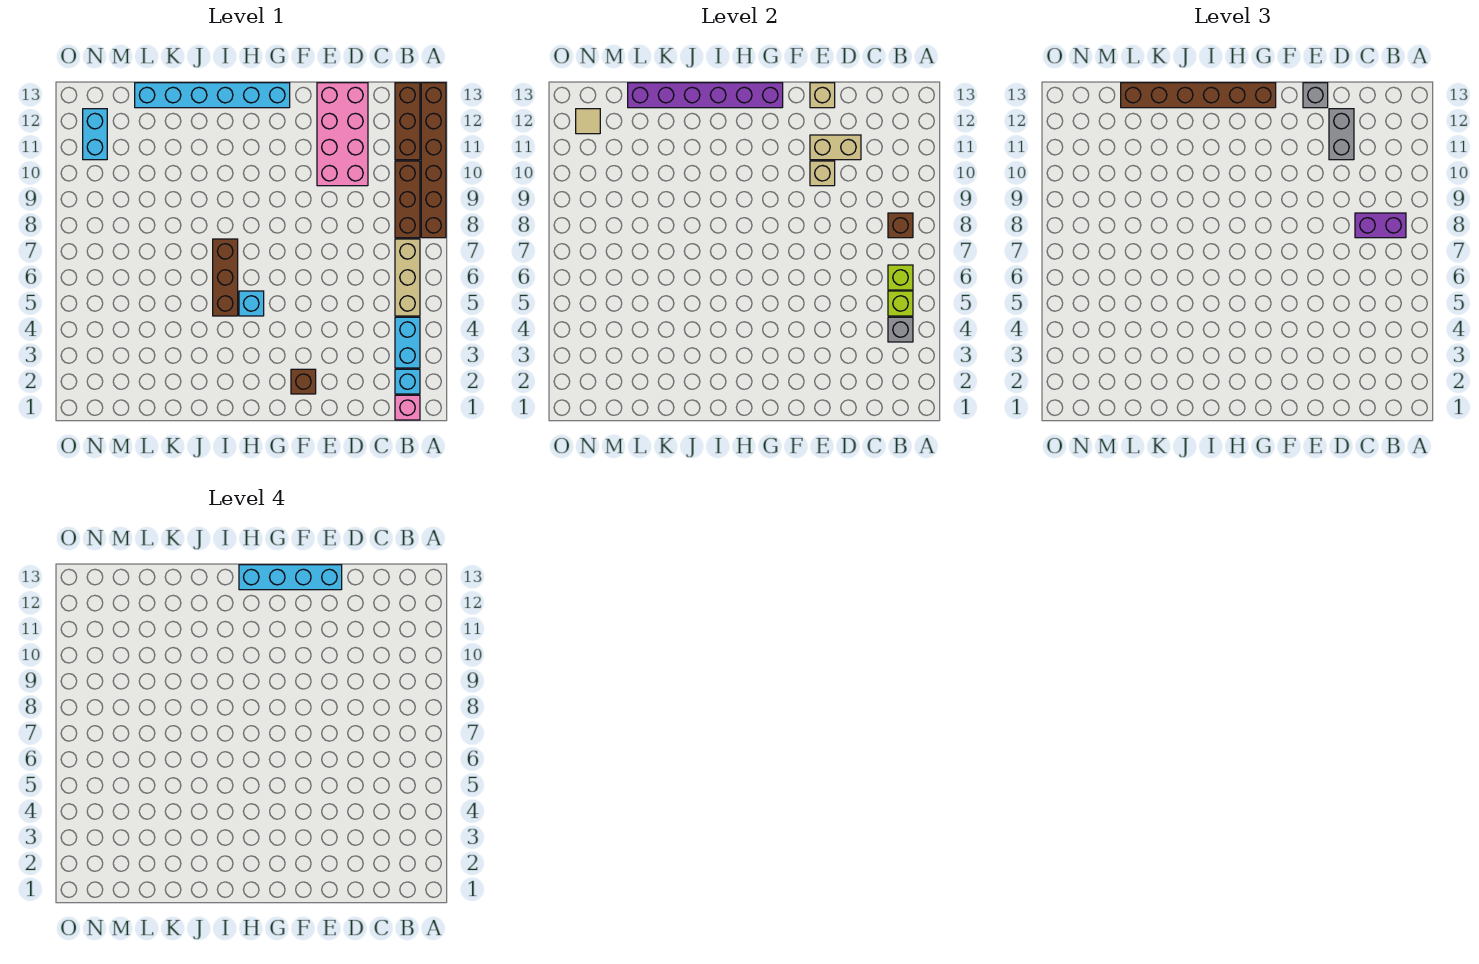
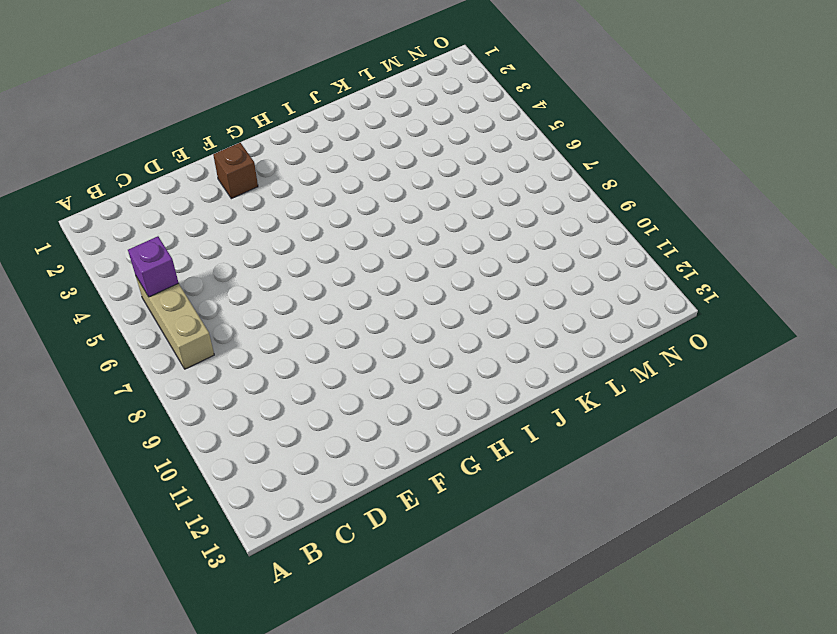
purple brick B5 level 2 -> lime brick B5 level 2
none -> brown brick A8:A13 level 1
none -> pink brick B1 level 1
none -> cyan brick B2 level 1

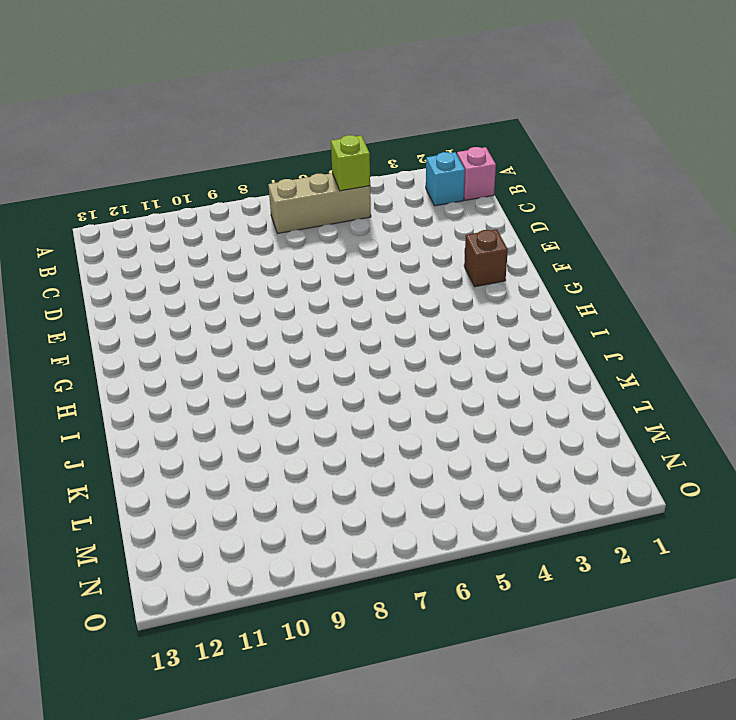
none -> brown brick A8:A13 level 1
none -> cyan brick B3:B4 level 1
none -> brown brick B8:B10 level 1

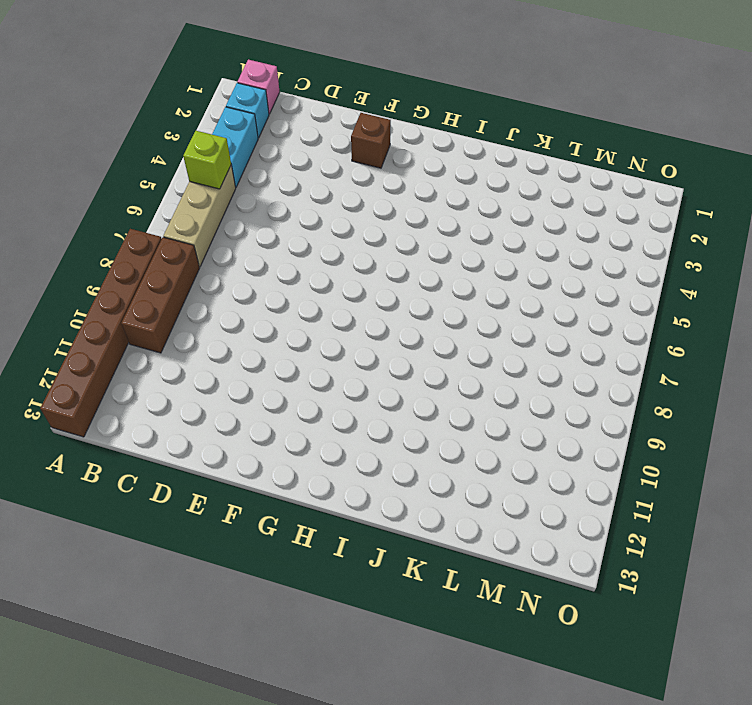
none -> brown brick B11:B13 level 1
none -> pink brick D10:E13 level 1
none -> cyan brick G13:L13 level 1

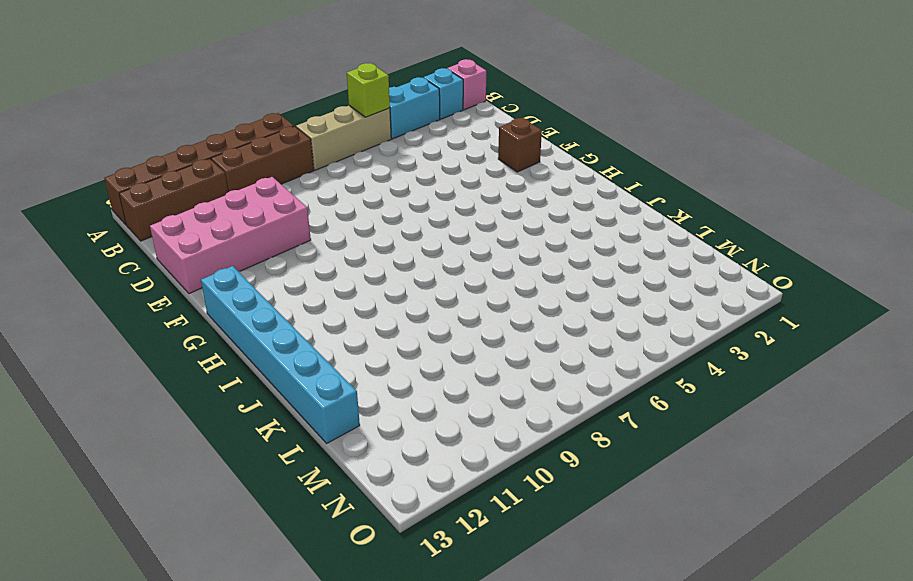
none -> cyan brick H5 level 1
none -> brown brick I5:I7 level 1
none -> cyan brick N11:N12 level 1

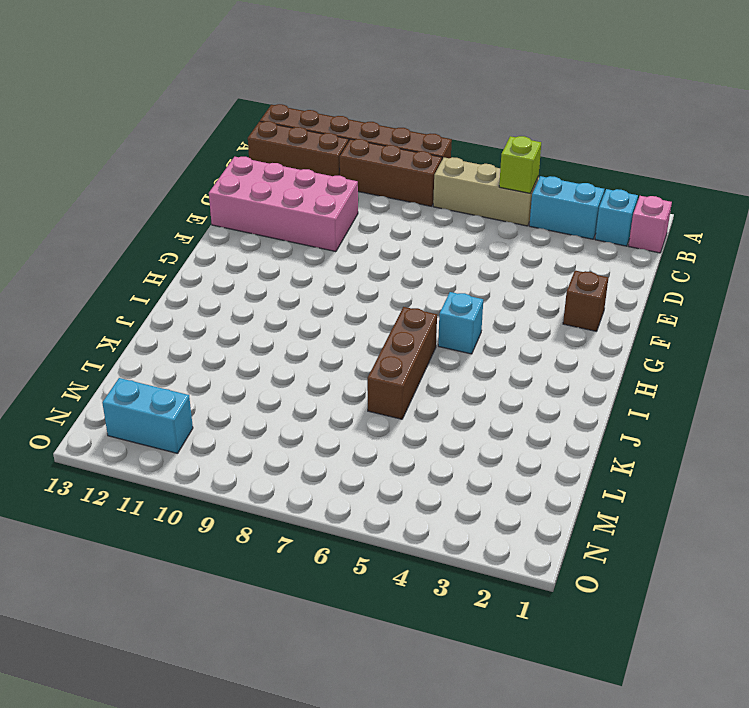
brown brick I6:K6 level 1 -> brown brick I5:I7 level 1
none -> cyan brick G13:L13 level 1
none -> grey brick B4 level 2
none -> lime brick B6 level 2

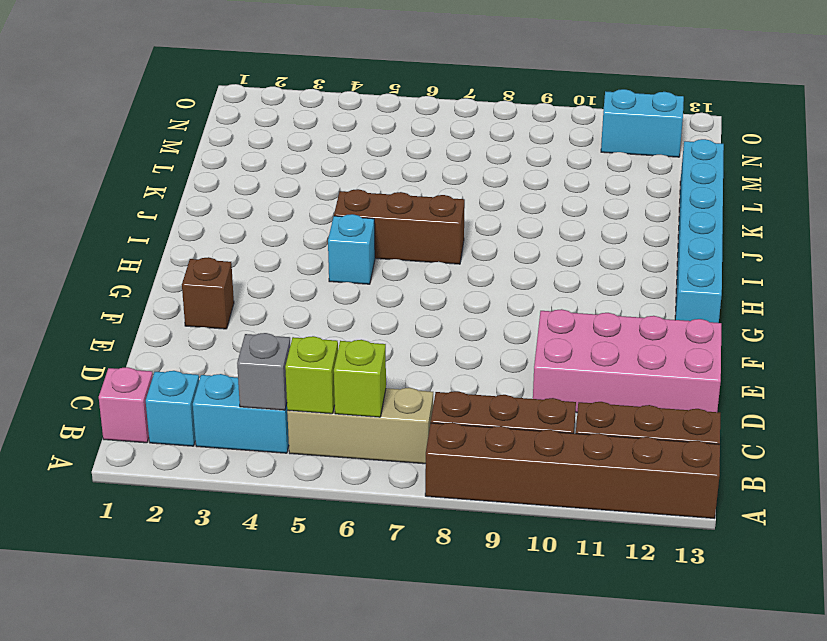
none -> brown brick B8 level 2
none -> tan brick D11:E11 level 2
none -> tan brick E10 level 2

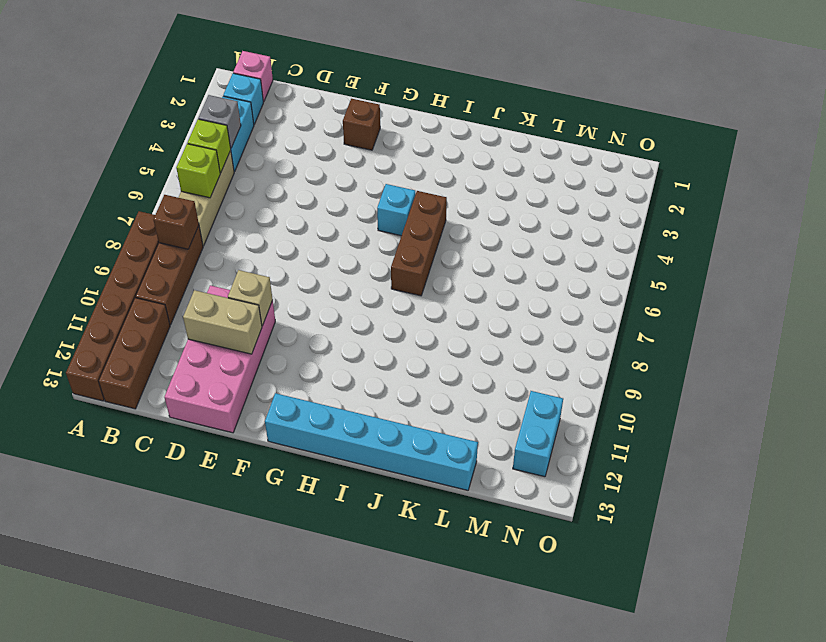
none -> tan brick E13 level 2
none -> purple brick G13:L13 level 2
none -> tan tile N12 level 2

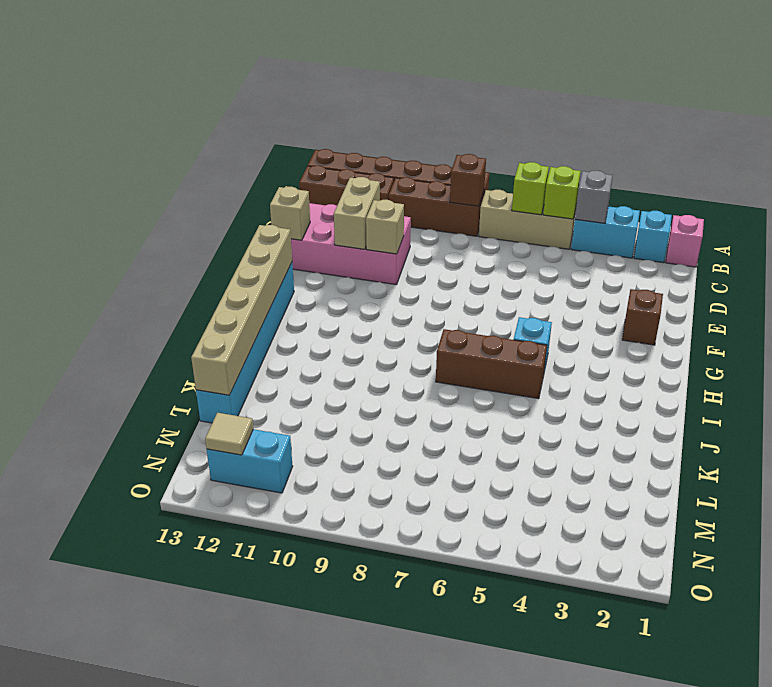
tan brick G13:L13 level 2 -> purple brick G13:L13 level 2
none -> purple brick B8:C8 level 3
none -> grey brick D11:D12 level 3
none -> grey brick E13 level 3

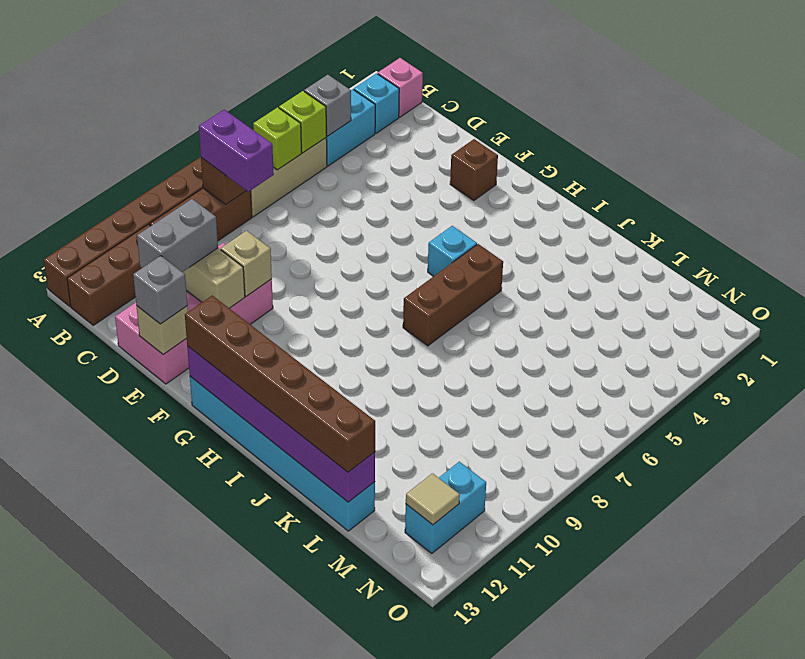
none -> cyan brick E13:H13 level 4

